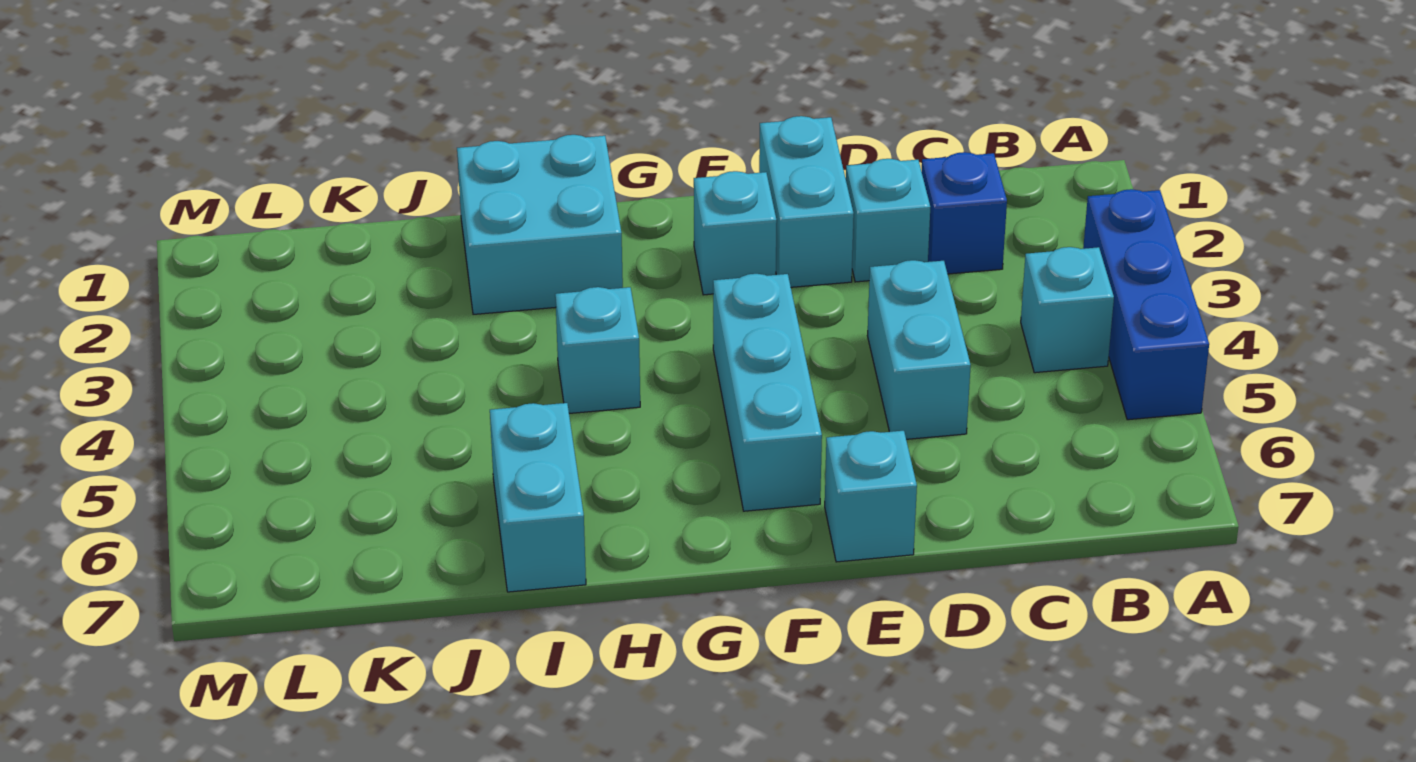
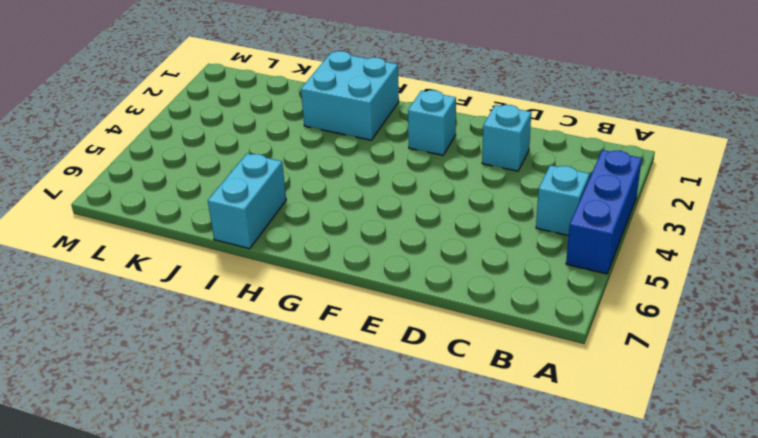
none -> blue brick C2 level 1
none -> cyan brick D4:D5 level 1
none -> cyan brick E1:E2 level 1

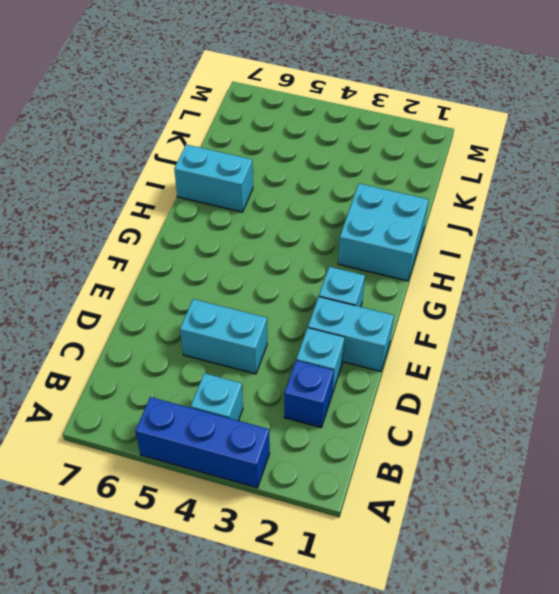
none -> cyan brick E7 level 1
none -> cyan brick F4:F6 level 1
none -> cyan brick H4 level 1

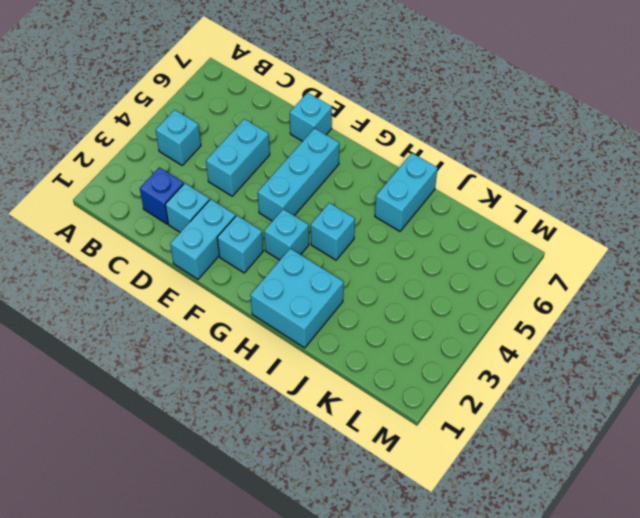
cyan brick G3 level 1 -> none
none -> blue brick A3:A5 level 1

